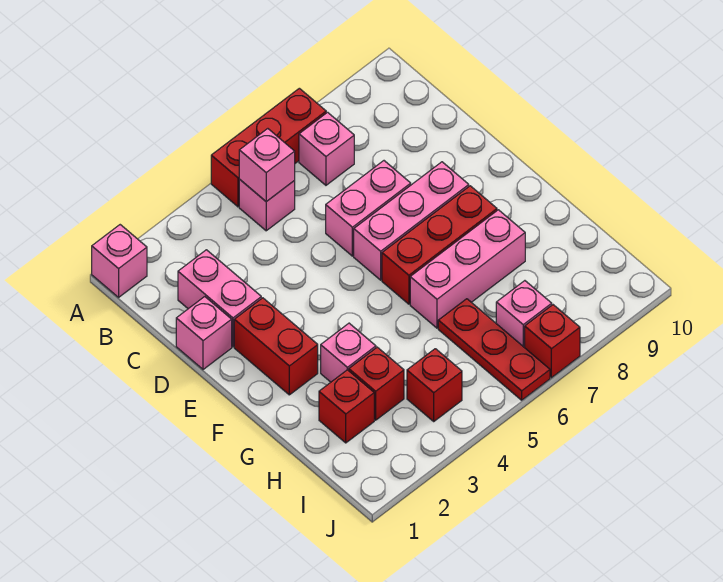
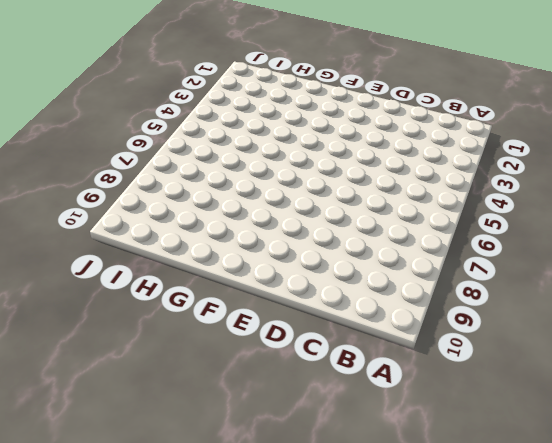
none -> pink brick A1 level 1
none -> red brick A5:A7 level 1
none -> pink brick B5 level 1

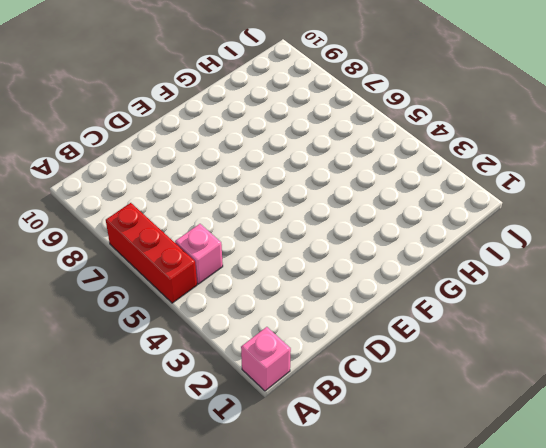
none -> pink brick B7 level 1
none -> pink brick C2:D2 level 1
none -> pink brick D1 level 1

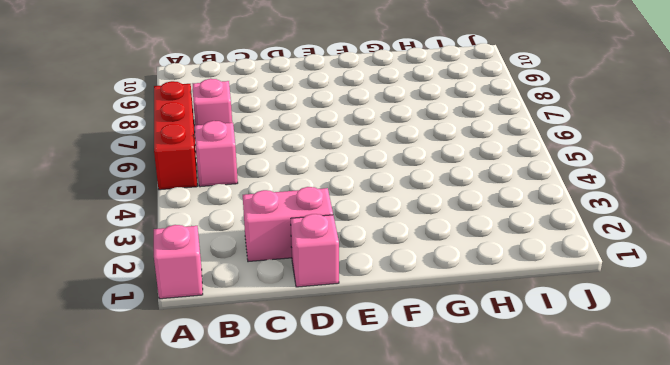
none -> pink brick D6:D7 level 1
none -> red brick E2:F2 level 1
none -> pink brick E6:E8 level 1

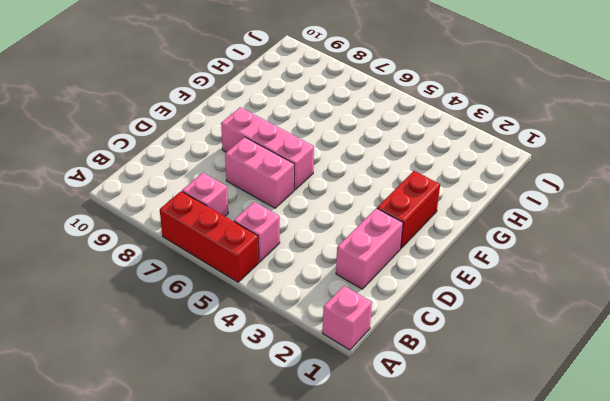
none -> pink brick D1 level 1
none -> red brick F6:F8 level 1
none -> pink brick G3 level 1

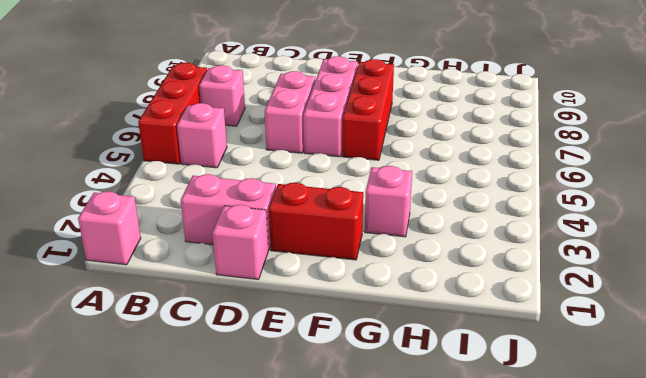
none -> pink brick G6:G8 level 1
none -> red brick H2 level 1
none -> red brick H3 level 1

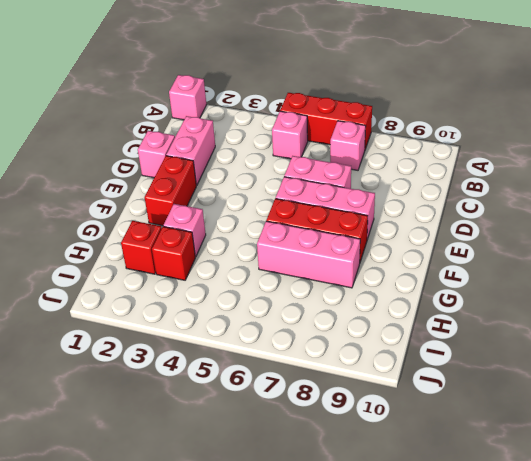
none -> red plate H6:J6 level 1
none -> red brick I4 level 1
none -> pink brick I7 level 1

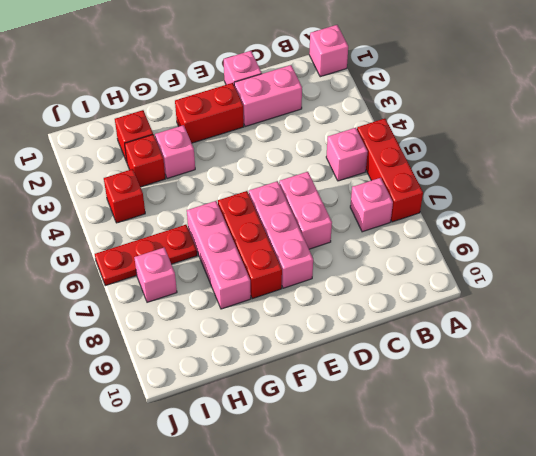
none -> red brick J7 level 1
none -> pink brick B5 level 2

